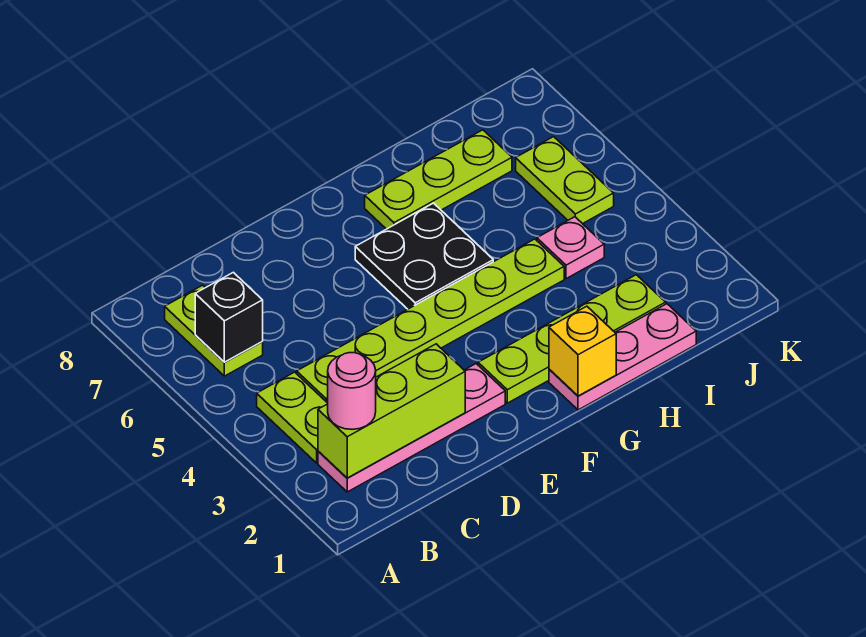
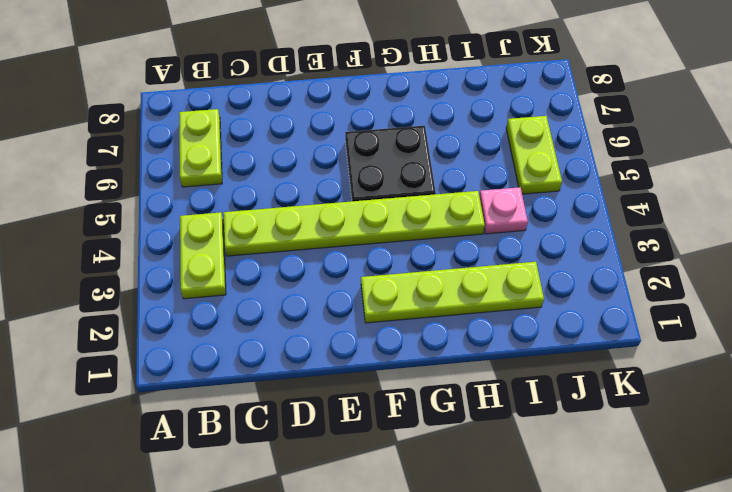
none -> pink plate B2:E2 level 1
none -> pink plate G1:I1 level 1
none -> lime plate G7:I7 level 1

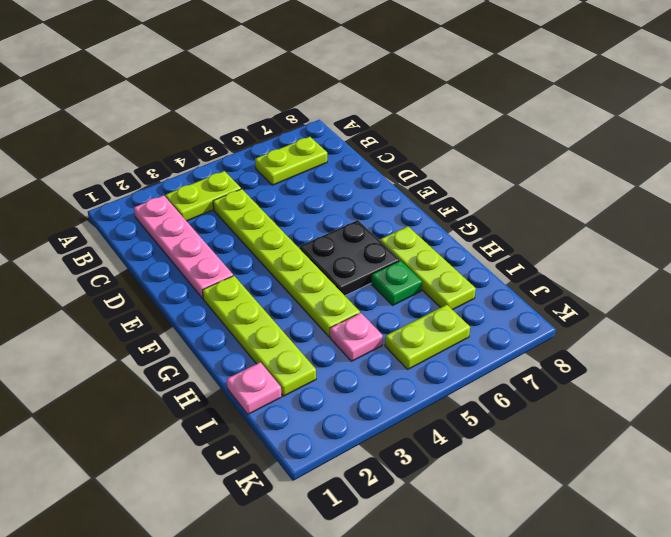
green plate H6 level 1 -> none
pink plate I1 level 1 -> pink plate G1:I1 level 1
none -> lime brick B2:D2 level 2
none -> black brick B6 level 2
none -> yellow brick G1 level 2

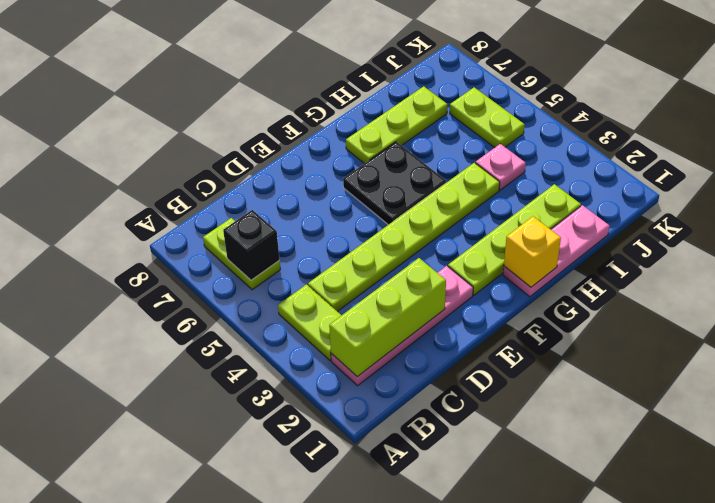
none -> pink round brick B2 level 3

